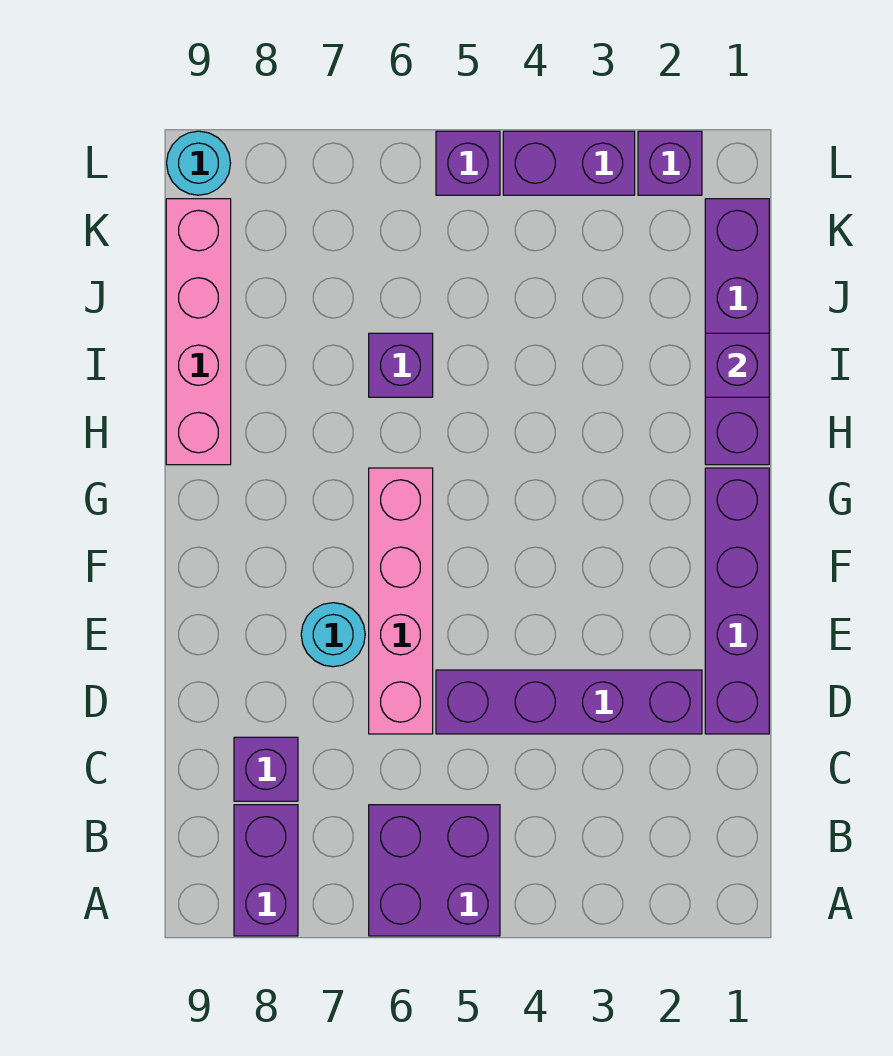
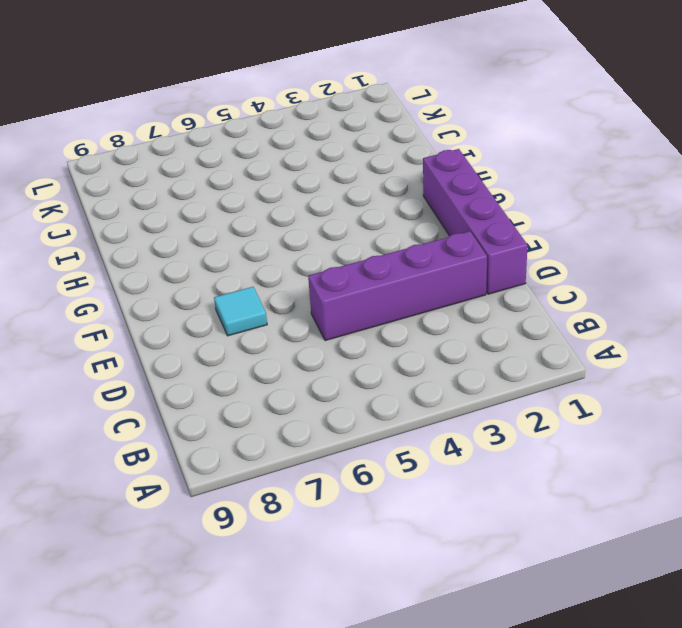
cyan tile E7 level 1 -> cyan round brick E7 level 1
none -> purple brick A5:B6 level 1
none -> purple brick A8:B8 level 1
none -> purple brick C8 level 1

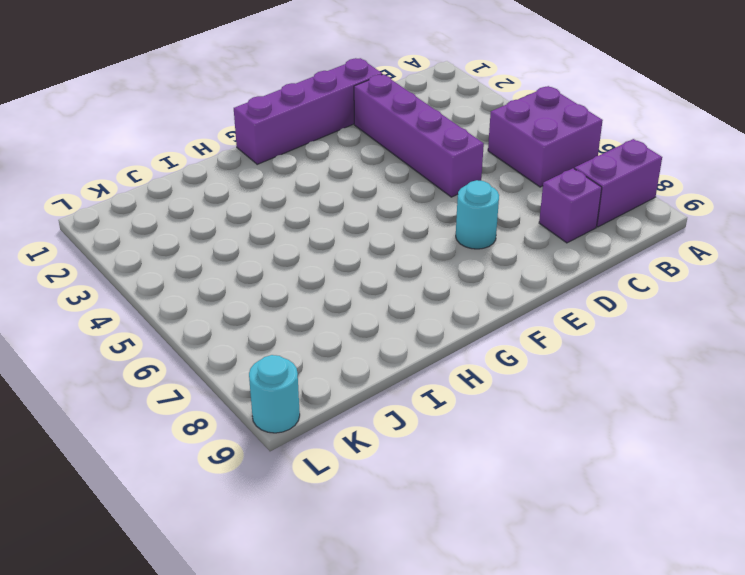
none -> pink brick D6:G6 level 1
none -> purple brick H1:K1 level 1
none -> pink brick H9:K9 level 1

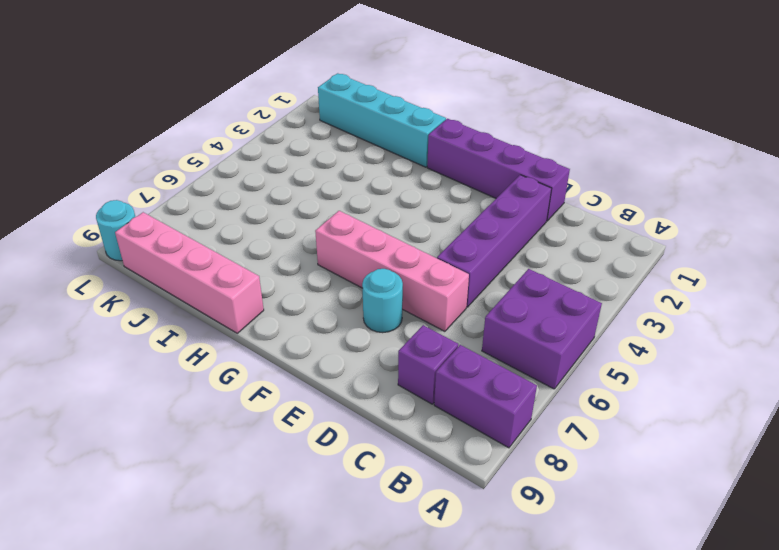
cyan brick H1:K1 level 1 -> purple brick H1:K1 level 1
none -> purple brick I6 level 1
none -> purple brick L2 level 1
none -> purple brick L3:L4 level 1

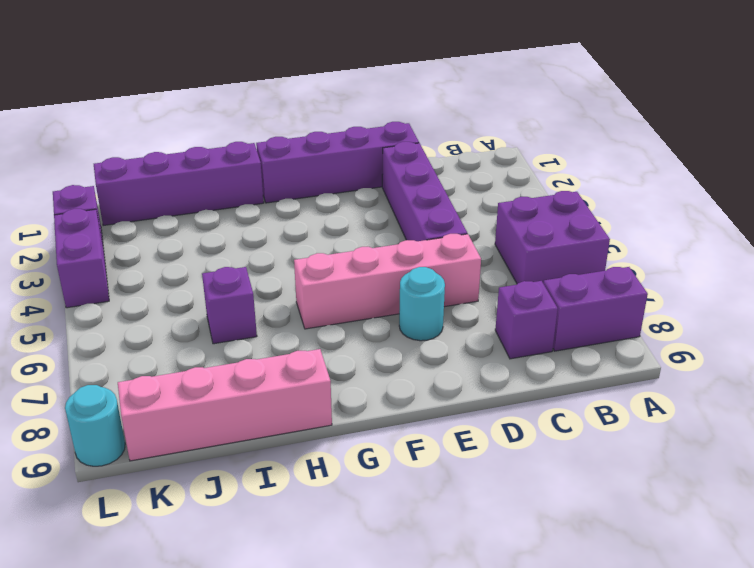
none -> purple brick L5 level 1
none -> purple brick I1 level 2

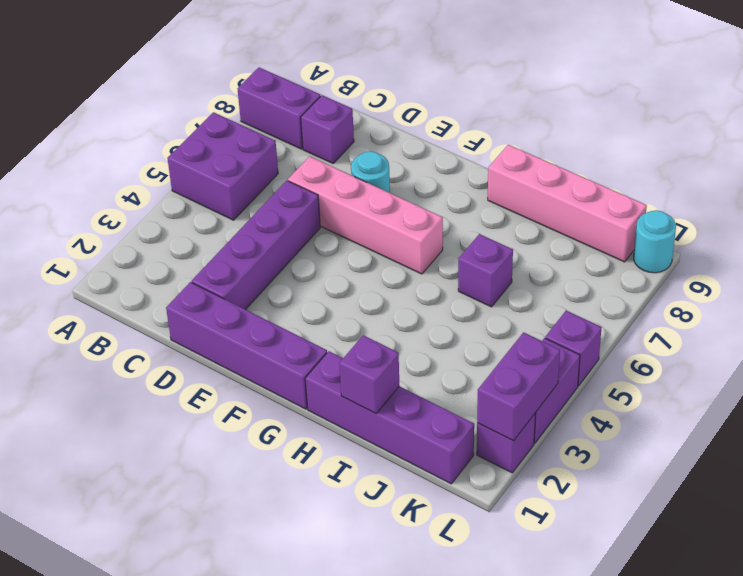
purple brick L2:L3 level 2 -> none

